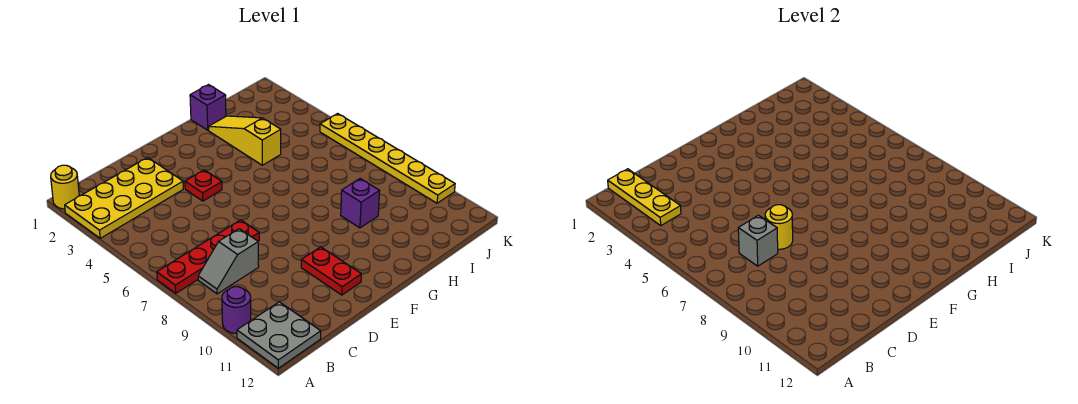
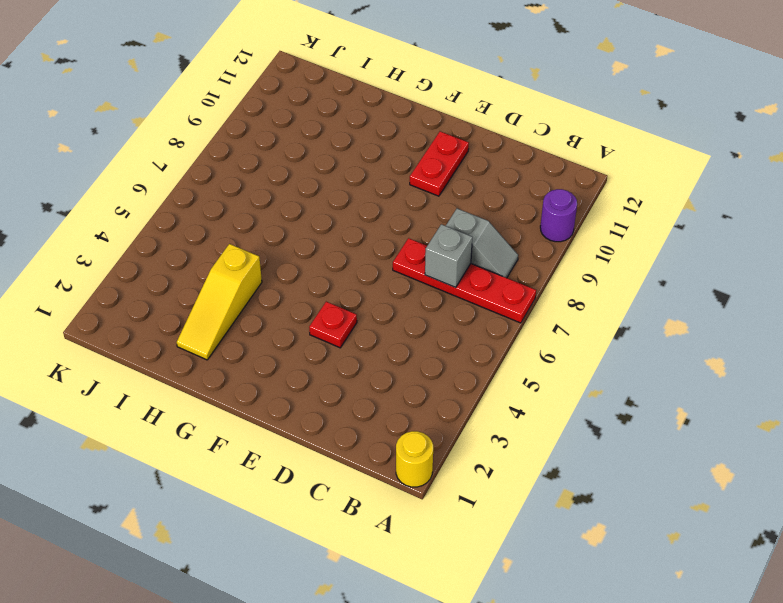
none -> yellow plate A2:D3 level 1
none -> grey plate A11:B12 level 1
none -> purple brick H1 level 1

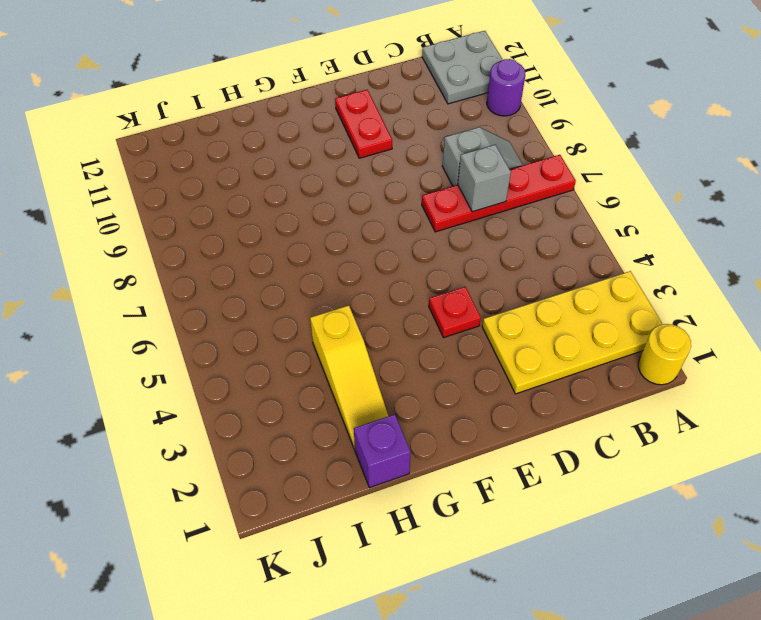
none -> purple brick H9 level 1
none -> yellow plate K5:K10 level 1
none -> yellow plate B1:B3 level 2

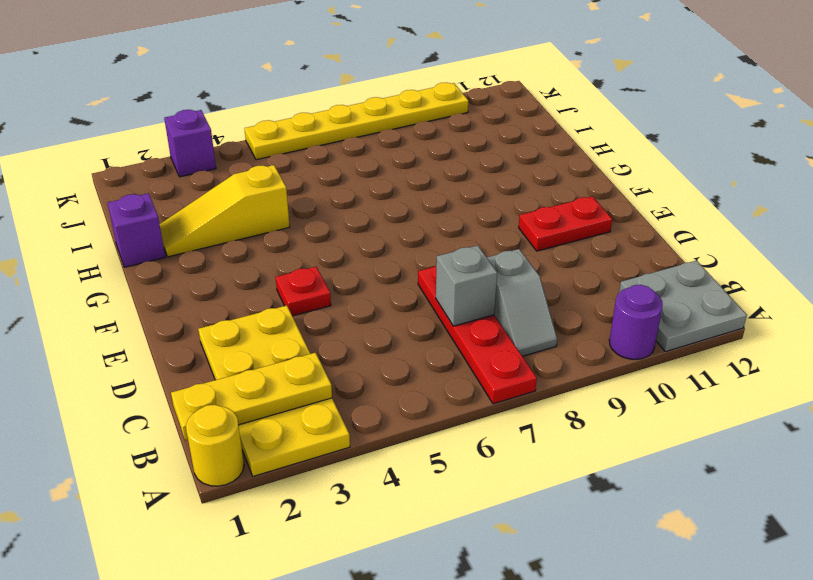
purple brick K3 level 1 -> purple brick H9 level 1
none -> yellow round brick D7 level 2

